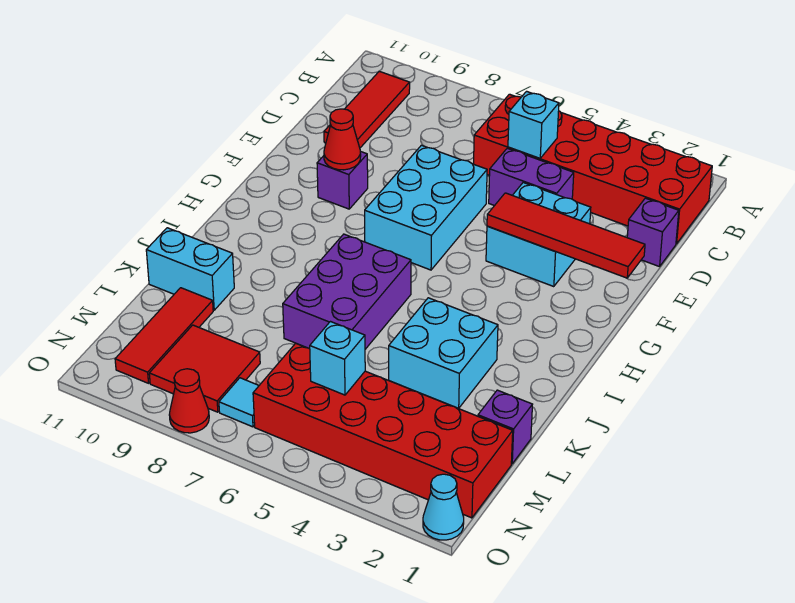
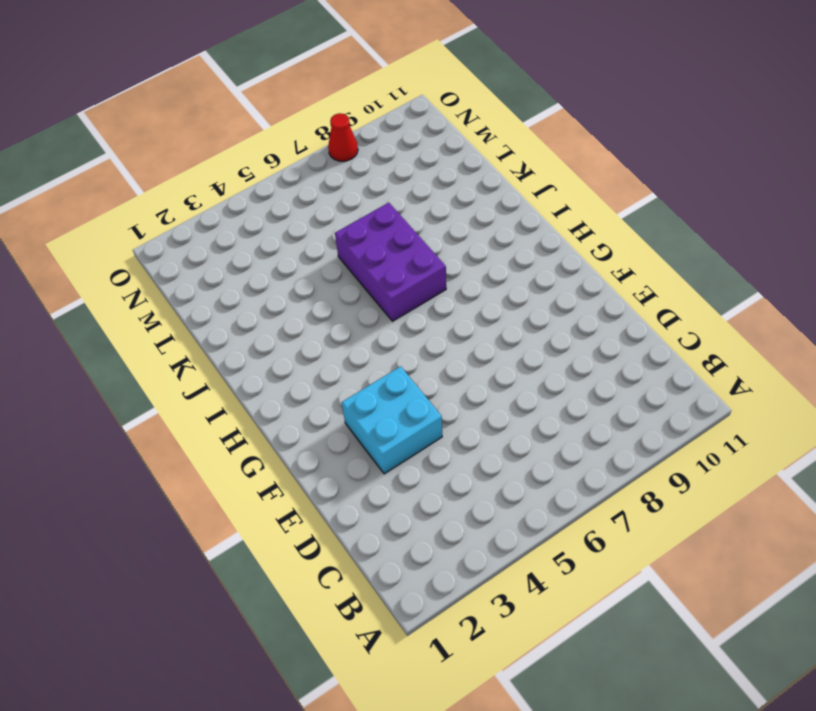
none -> red brick B1:C6 level 1
none -> red tile B10:D10 level 1
none -> purple brick D1 level 1

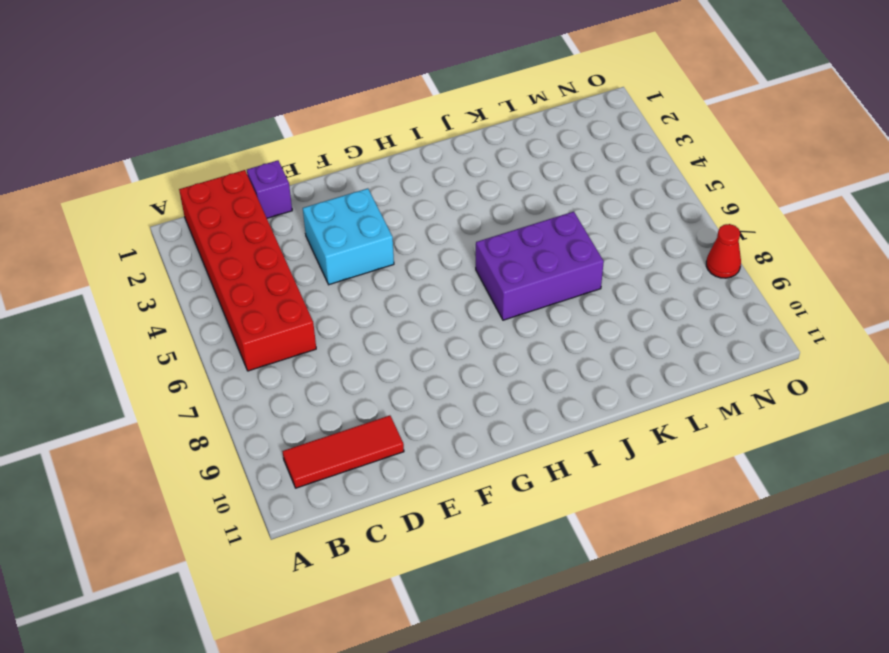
none -> purple brick D4:D5 level 1
none -> cyan brick E6:G7 level 1
none -> purple brick F9 level 1

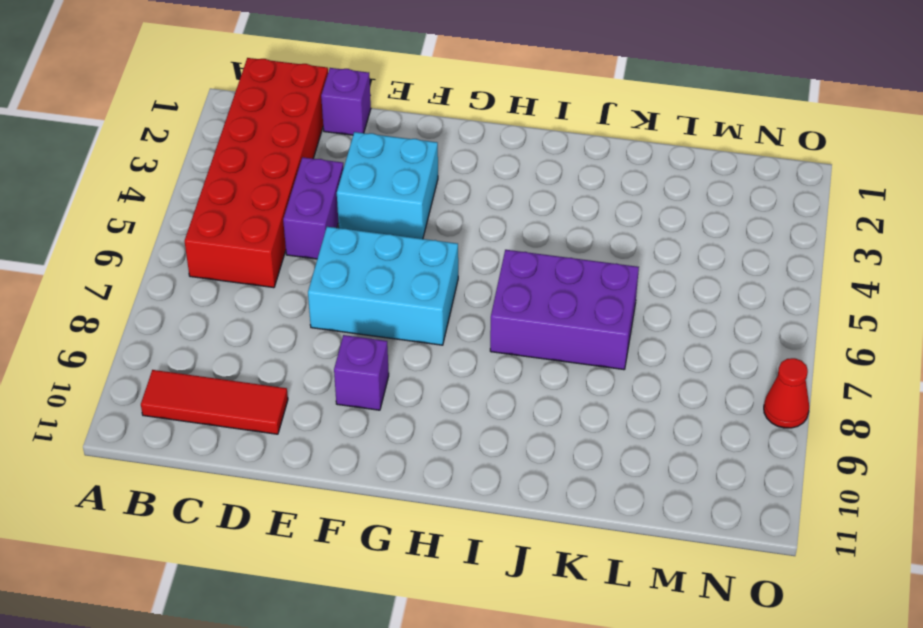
none -> cyan brick J3:K4 level 1
none -> cyan brick K10:K11 level 1
none -> purple brick L1 level 1

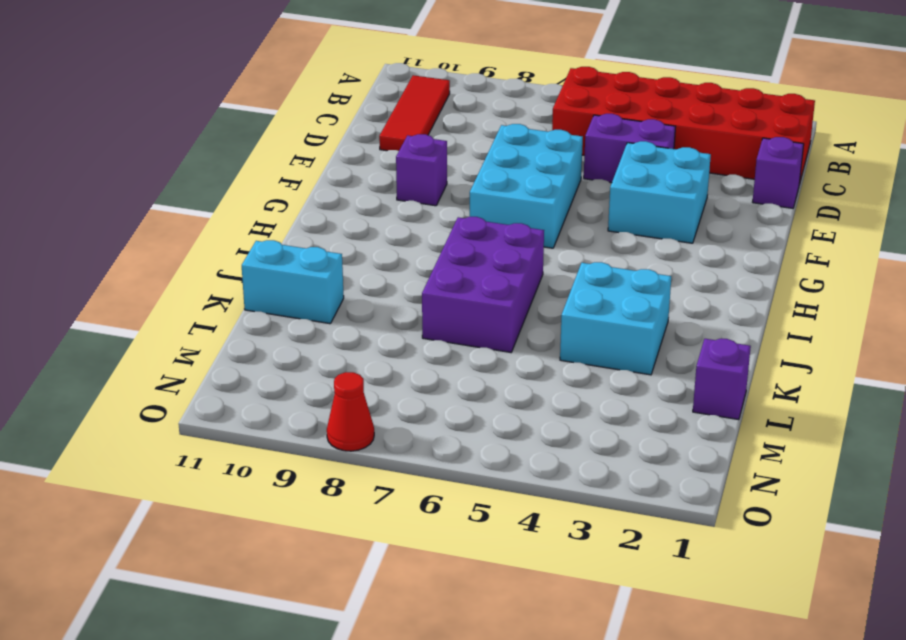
none -> red tile L10:N10 level 1
none -> red brick M1:N6 level 1
none -> red tile M8:N9 level 1

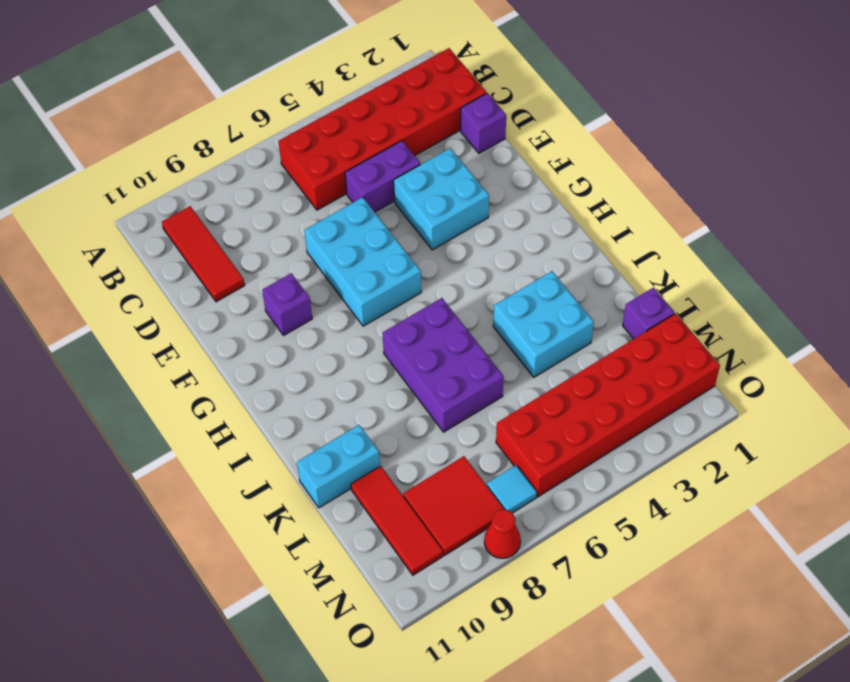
none -> cyan cone O1 level 1
none -> cyan brick C5 level 2
none -> red tile F1:F4 level 2

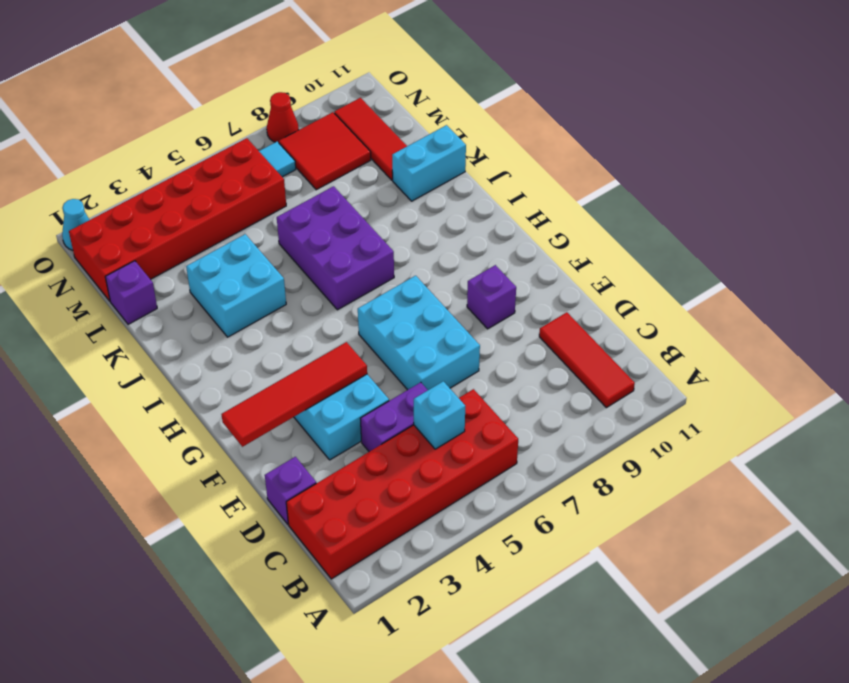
none -> red cone F9 level 2
none -> cyan brick M5 level 2

